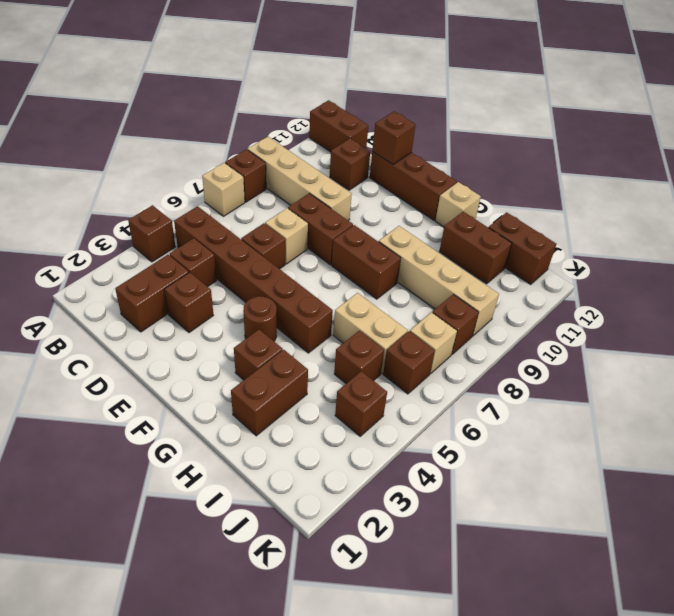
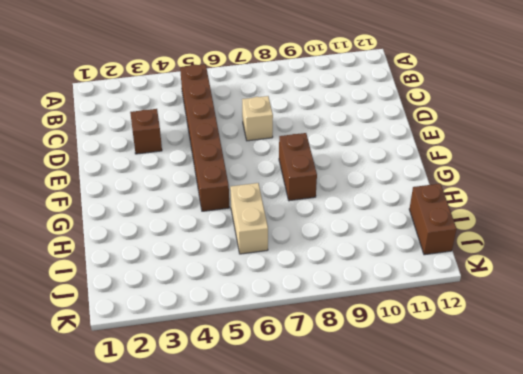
none -> brown brick A4 level 1
none -> tan brick A7 level 1
none -> brown brick A8 level 1

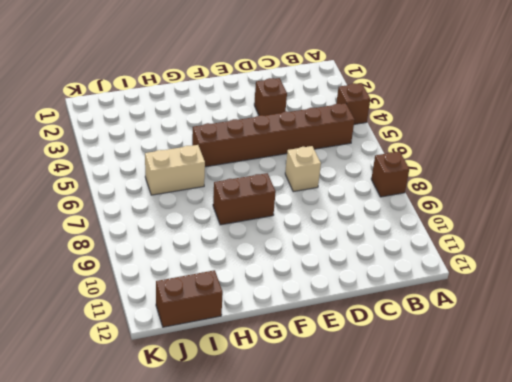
none -> tan brick A7 level 1
none -> tan brick A9:D9 level 1
none -> brown brick A12:B12 level 1

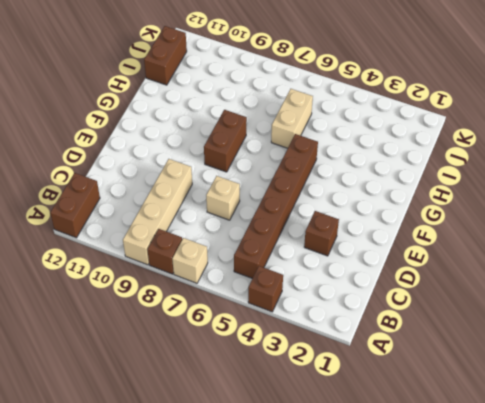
none -> brown brick C2:C3 level 1
none -> brown brick C4 level 1
none -> brown brick C11 level 1

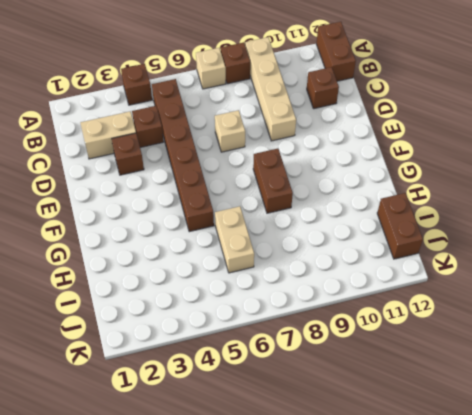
tan brick C2:C3 level 1 -> brown brick C2:C3 level 1
none -> brown brick D6 level 1
none -> brown brick D8:E8 level 1
none -> brown brick D12:F12 level 1

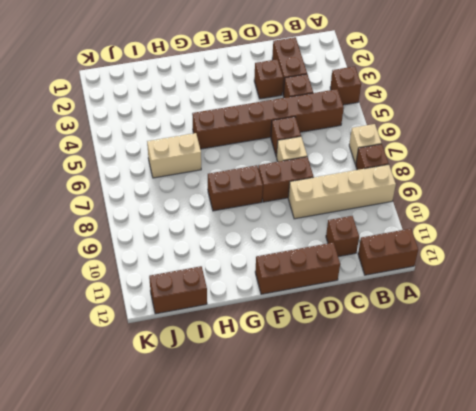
none -> brown round brick F4 level 1
none -> brown brick G3 level 1
none -> tan brick G9:J9 level 1

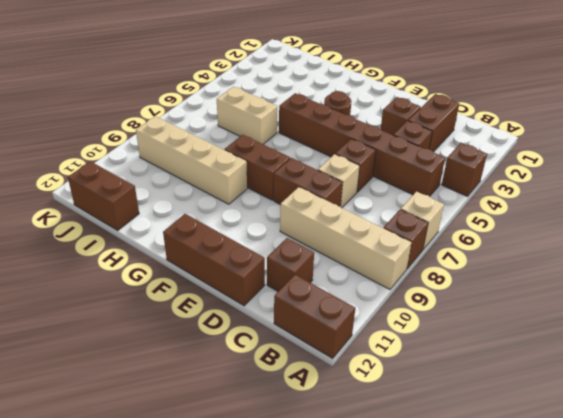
none -> brown brick G3 level 1
none -> tan brick G12 level 1
none -> brown brick H2:H3 level 1

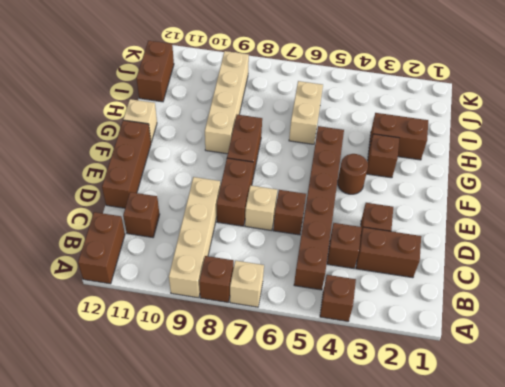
none -> brown brick H11:I11 level 1
none -> brown brick I5 level 1
none -> brown brick J4 level 1

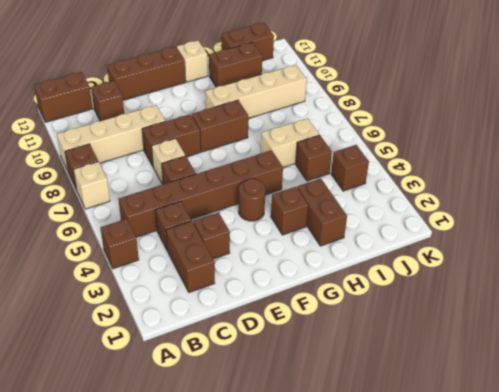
none -> brown brick J6 level 1
none -> tan brick J7 level 1
none -> brown brick J8 level 1

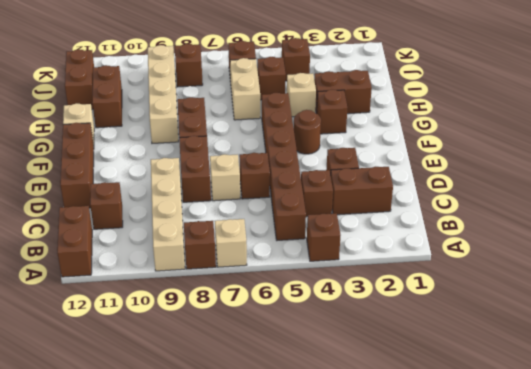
tan brick H4 level 1 -> tan brick J7 level 1
none -> brown brick D12 level 2

